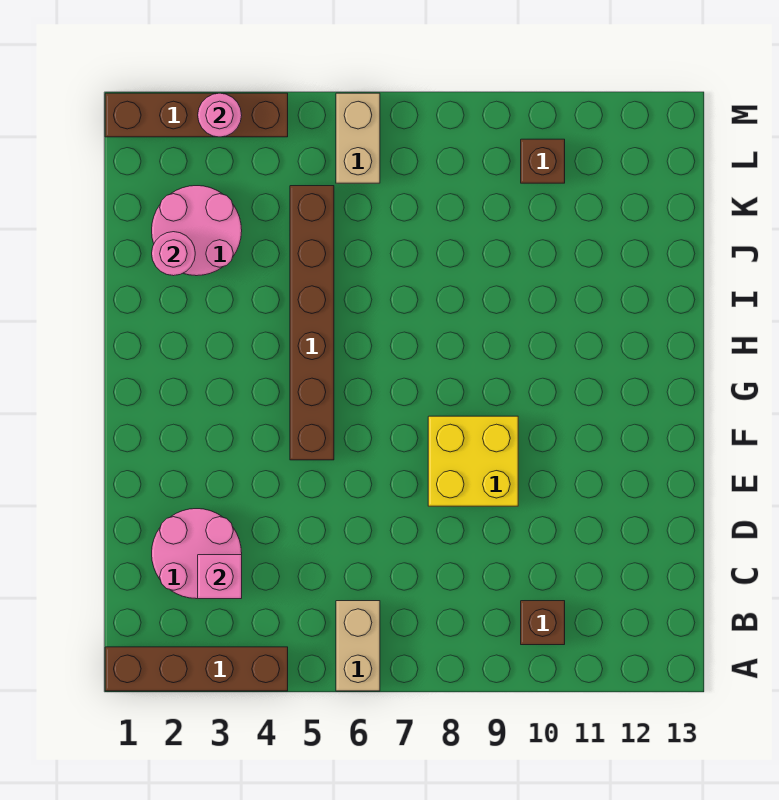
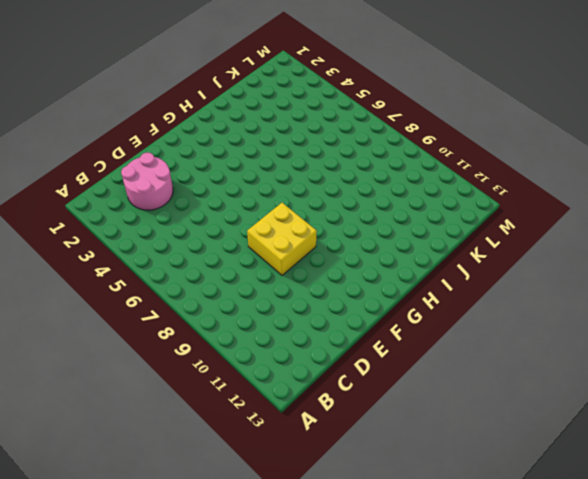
none -> brown brick A1:A4 level 1
none -> tan brick A6:B6 level 1
none -> brown brick B10 level 1

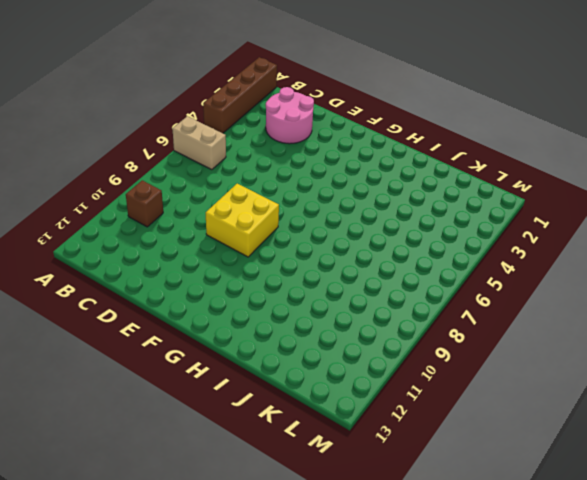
none -> brown brick F5:K5 level 1
none -> pink round brick J2:K3 level 1
none -> tan brick L6:M6 level 1

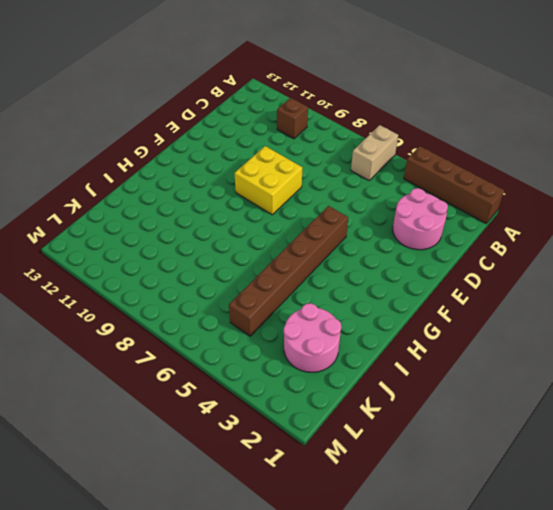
none -> tan brick L6:M6 level 1
none -> brown brick L10 level 1
none -> brown brick M1:M4 level 1

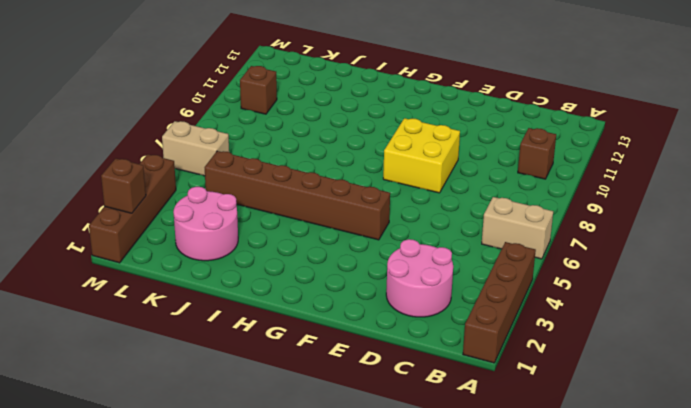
brown brick M2 level 2 -> none
none -> pink brick C3 level 2
none -> pink round brick J2 level 2
none -> pink round brick M3 level 2

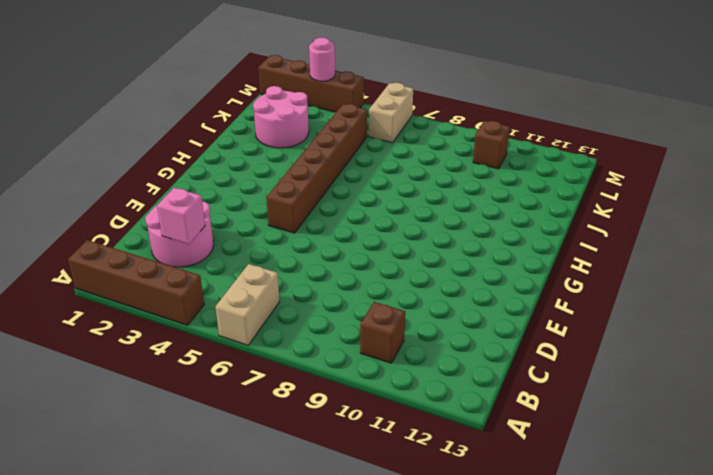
none -> yellow brick E8:F9 level 1
none -> pink round brick J2 level 2

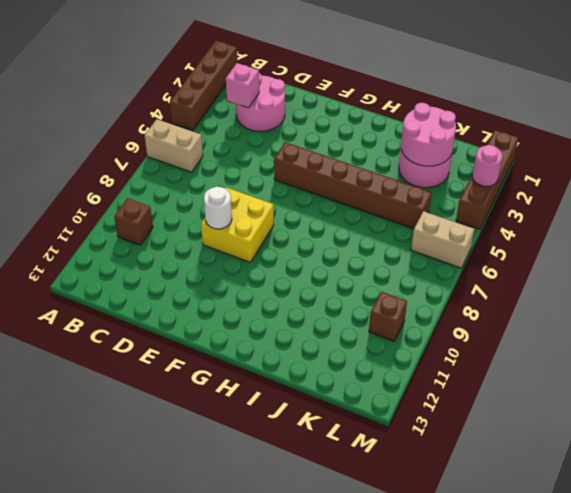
white round brick E9 level 2 -> none
pink round brick J2:K3 level 2 -> pink round brick J2 level 2

